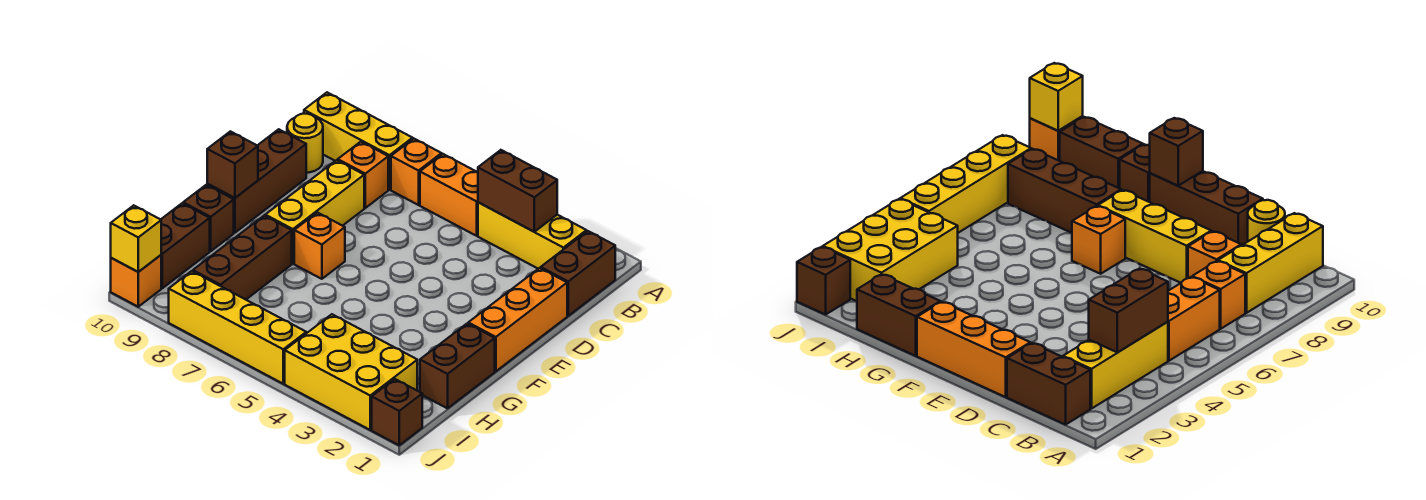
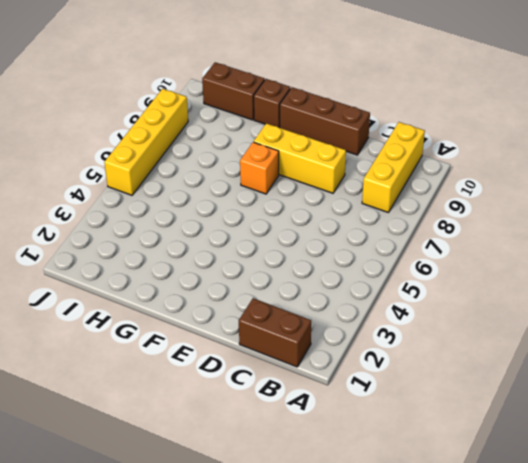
none -> yellow brick B2:B4 level 1
none -> orange brick B5:B6 level 1
none -> orange brick B7 level 1

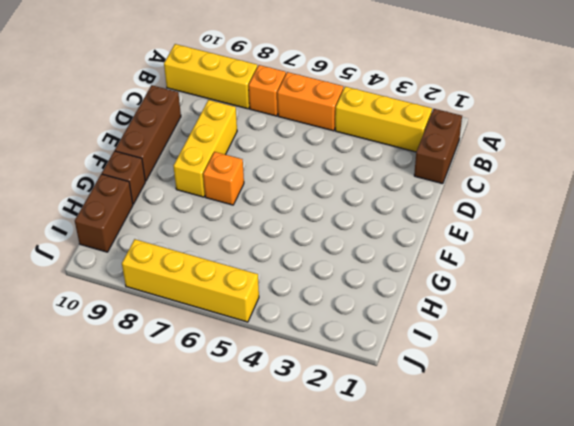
none -> orange brick C8 level 1
none -> yellow round brick C10 level 1
none -> orange brick D1:F1 level 1

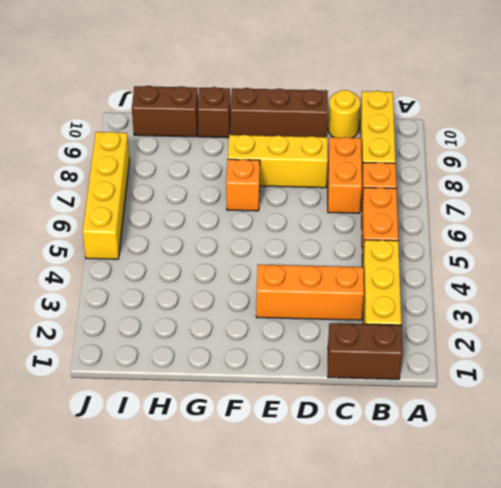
orange brick C3:E3 level 1 -> orange brick D1:F1 level 1
orange brick C7:C8 level 1 -> orange brick C8 level 1
none -> brown brick G1:H1 level 1
none -> brown brick G8:I8 level 1
none -> yellow brick I2:J4 level 1

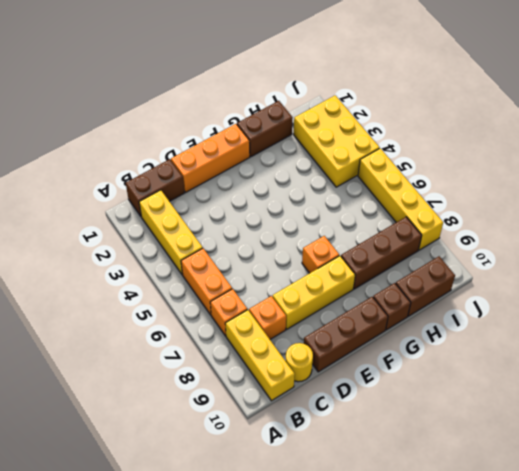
none -> brown brick J1 level 1
none -> orange brick J10 level 1
none -> brown brick B3:B4 level 2

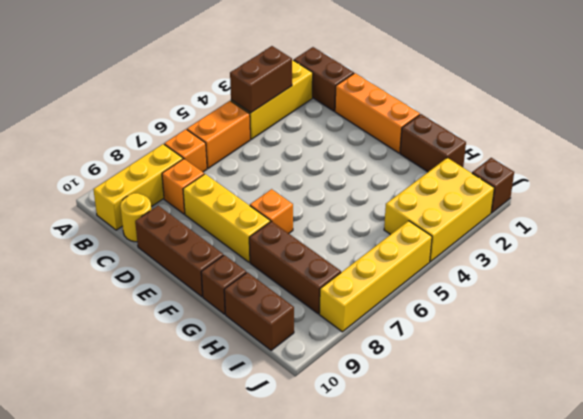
none -> orange brick J10 level 1
none -> brown brick F10 level 2
none -> yellow brick J10 level 2

